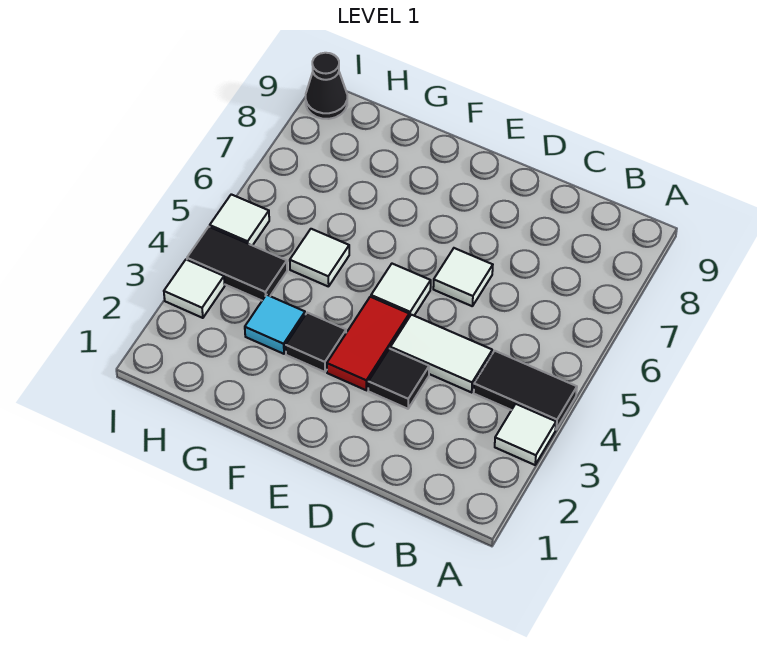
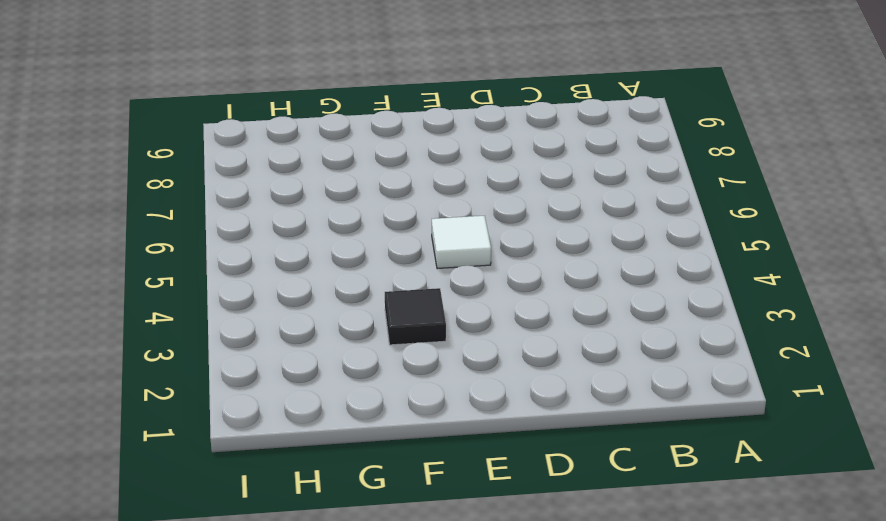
none -> white tile A3 level 1
none -> black tile A4:B4 level 1
none -> white tile C4:D4 level 1

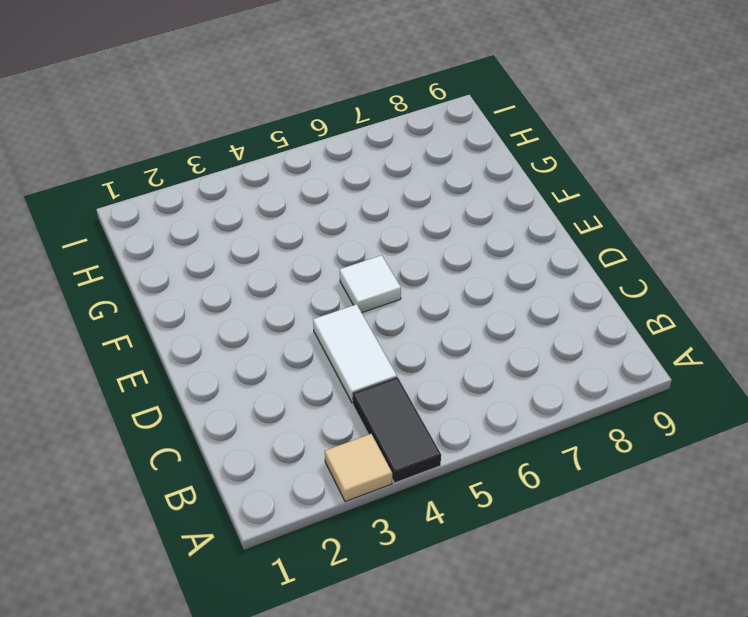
tan tile A3 level 1 -> white tile A3 level 1
none -> black tile D3 level 1
none -> white tile D6 level 1
none -> red tile E3:E4 level 1

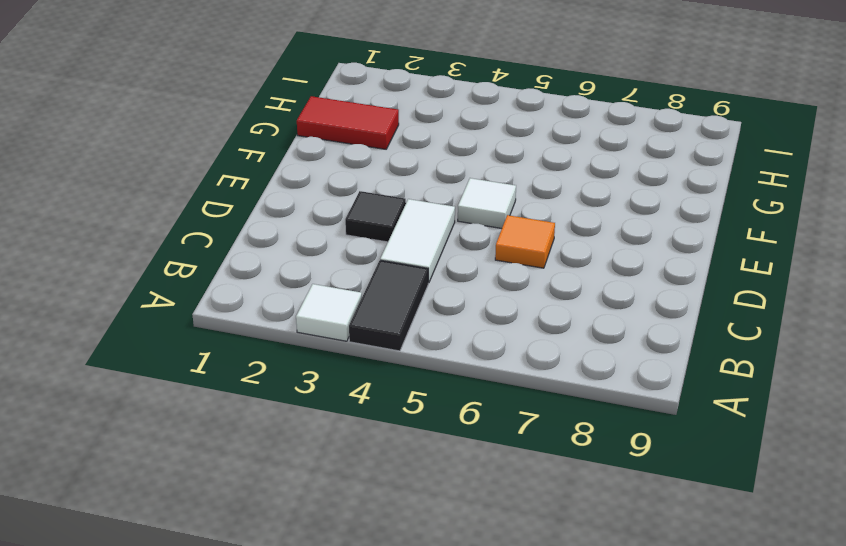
orange tile D6 level 1 -> white tile D6 level 1
red tile G1:G2 level 1 -> red tile E3:E4 level 1
none -> black tile F3 level 1
none -> cyan tile G3 level 1
none -> white tile G5 level 1

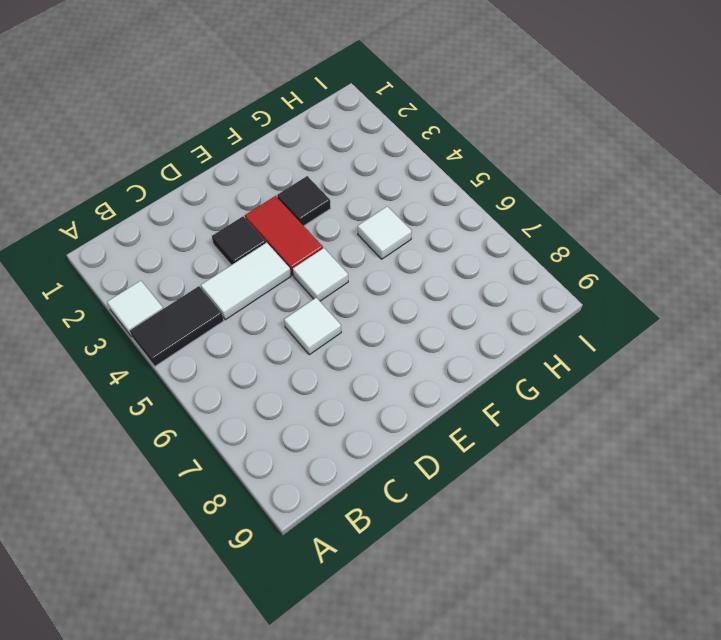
none -> cyan tile G3 level 1
none -> black tile H4:I4 level 1
none -> white tile I3 level 1

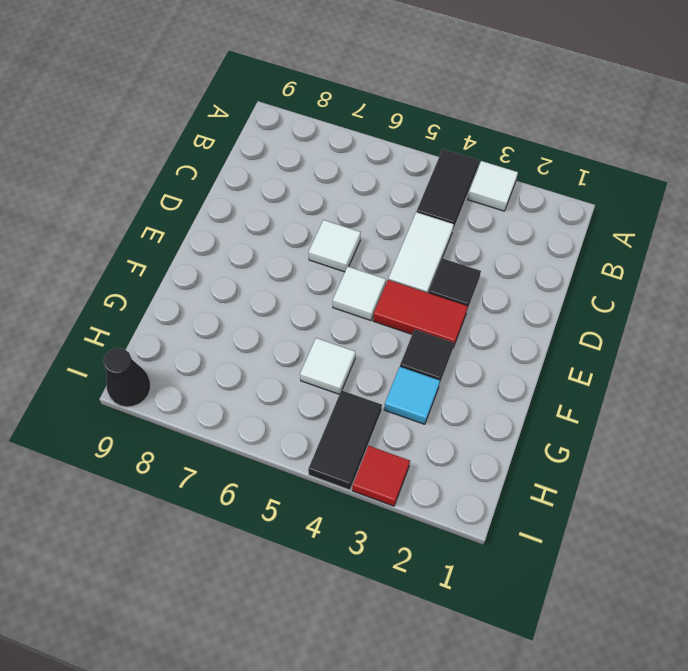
red tile I3 level 1 -> white tile I3 level 1
none -> white tile I5 level 1

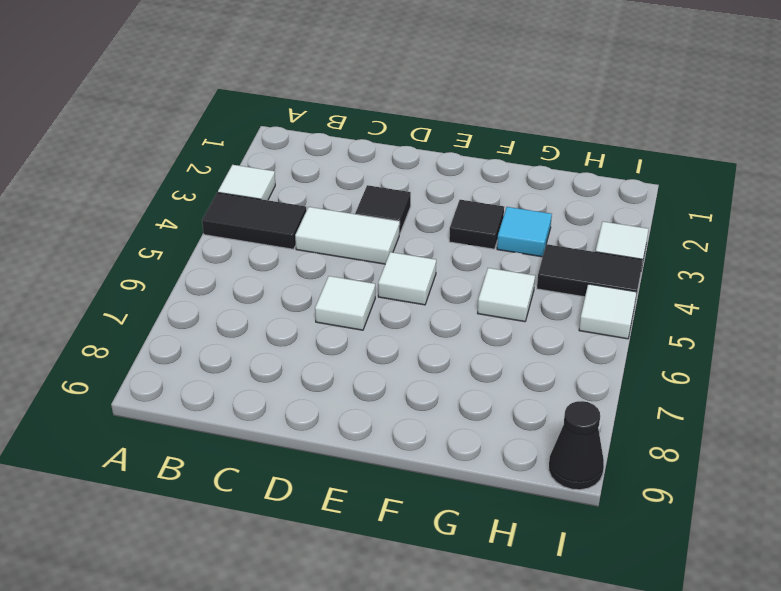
none -> red tile E3:E4 level 1

